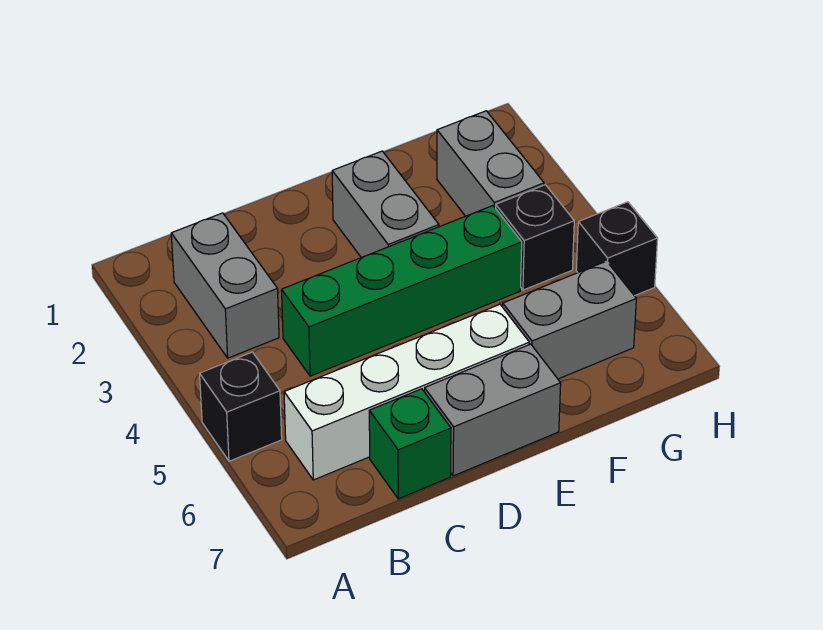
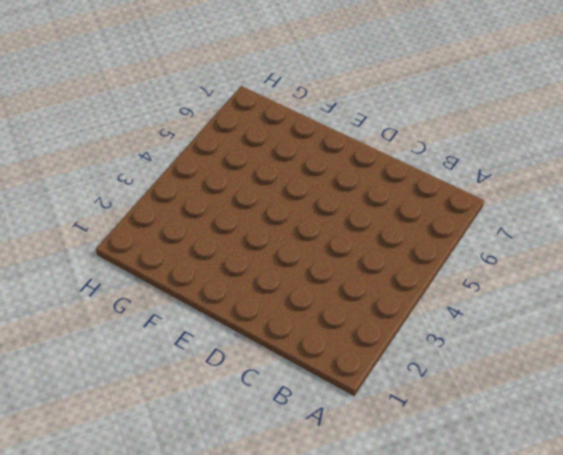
none -> black brick A5 level 1
none -> grey brick B2:B3 level 1

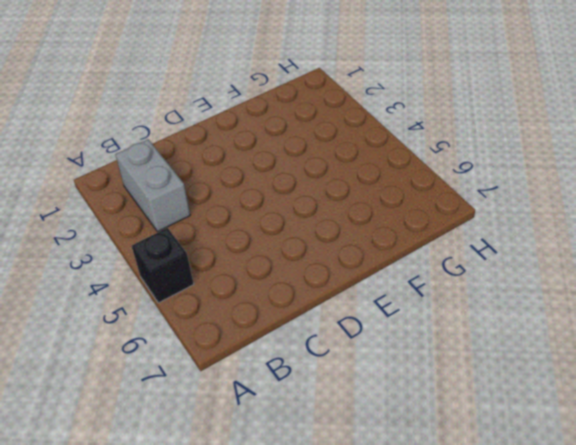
none -> white brick B6:E6 level 1
none -> green brick C4:F4 level 1

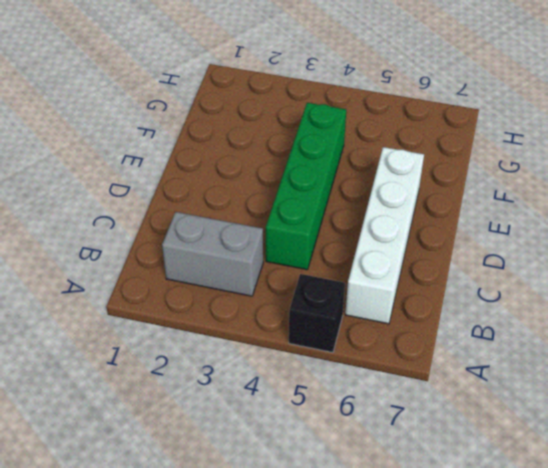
none -> green brick C7 level 1
none -> grey brick D7:E7 level 1

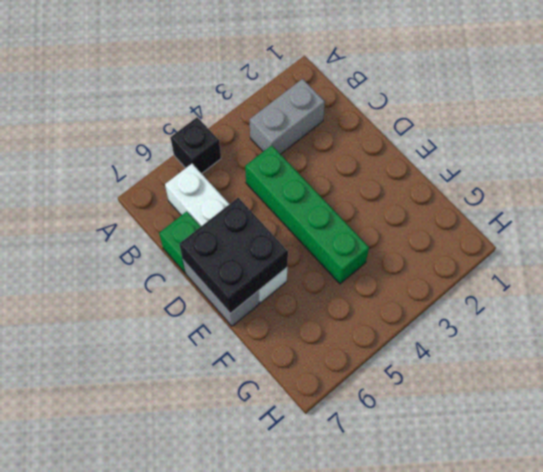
black brick D6:E7 level 2 -> none
none -> grey brick E2:E3 level 1
none -> grey brick F6:G6 level 1

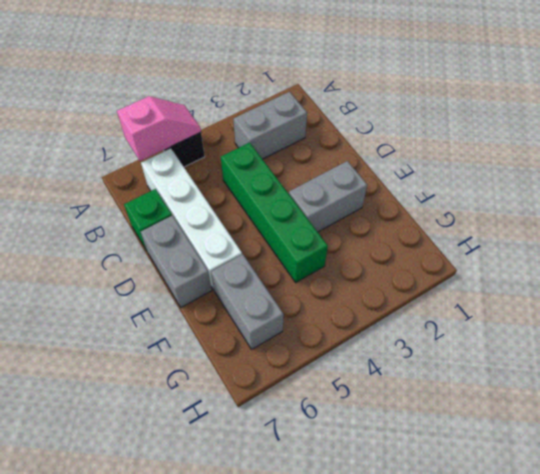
pink slope A5:A6 level 2 top 6 -> none
none -> grey brick G2:G3 level 1
none -> black brick G4 level 1

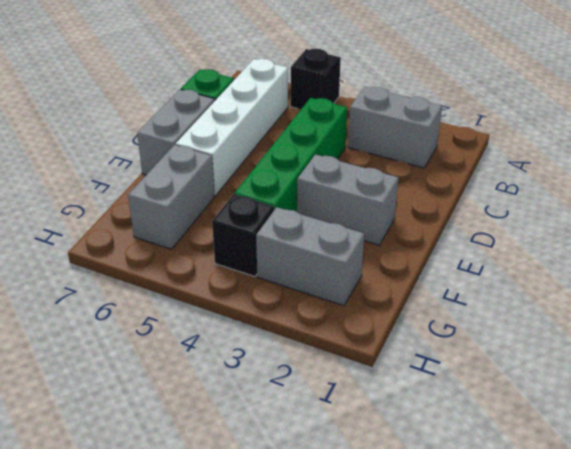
none -> black brick H5 level 1

